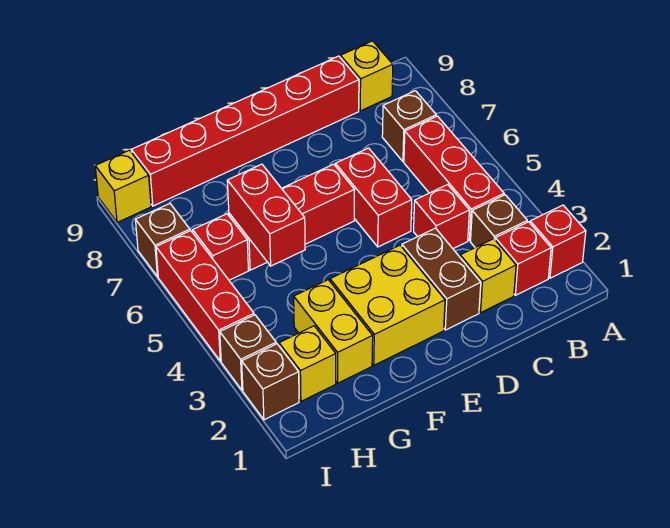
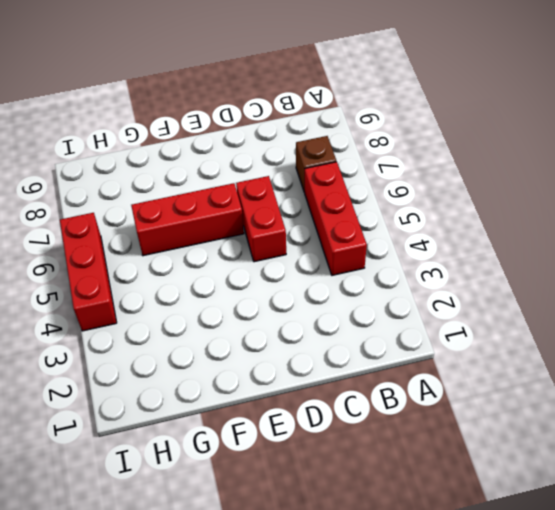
none -> red brick A2 level 1
none -> red brick B2 level 1
none -> brown brick B3 level 1

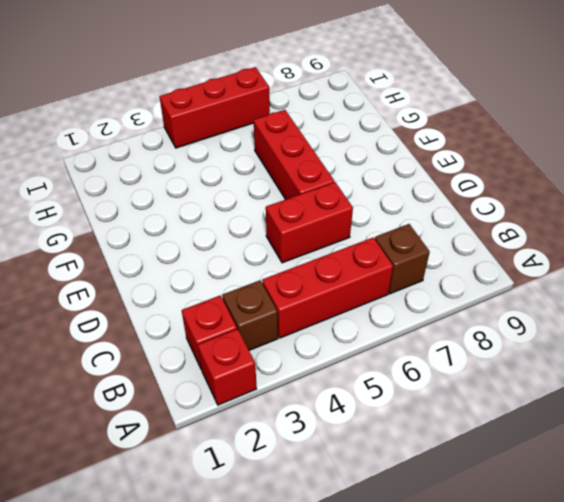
none -> yellow brick B9 level 1
none -> yellow brick C2 level 1
none -> red brick C4 level 1

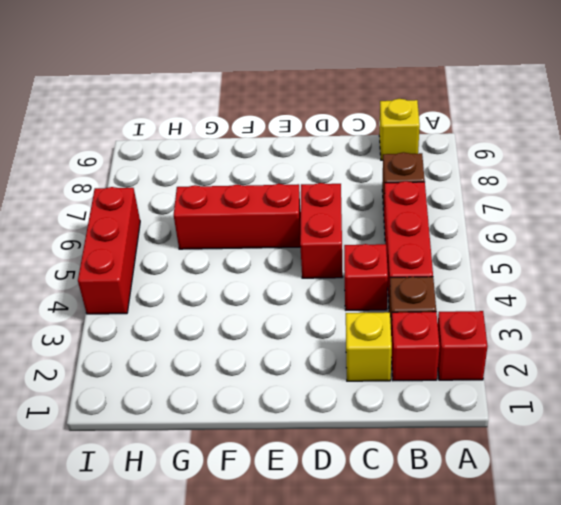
none -> red brick C9:H9 level 1
none -> brown brick D2:D3 level 1
none -> yellow brick E2:F3 level 1

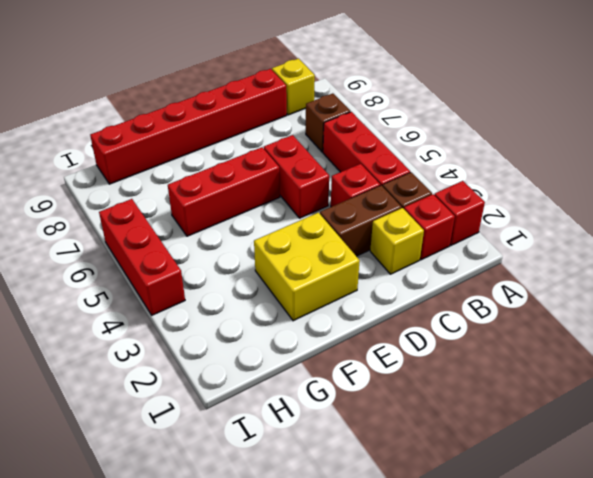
brown brick C3:D3 level 1 -> brown brick D2:D3 level 1
none -> yellow brick G2:G3 level 1
none -> yellow brick H2 level 1
none -> red brick H6 level 1

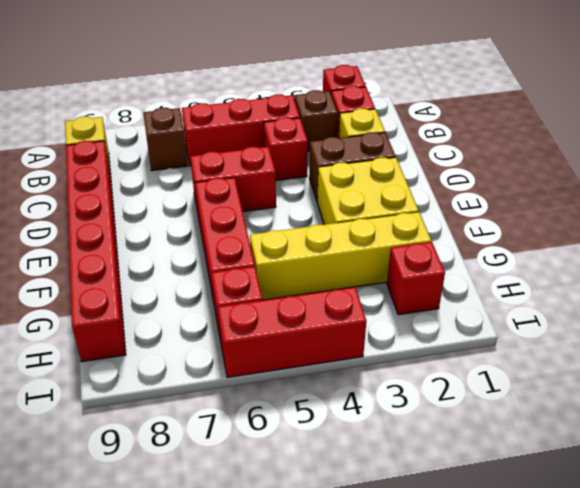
yellow brick G2:G5 level 1 -> yellow brick G2:G3 level 1
red brick H2 level 1 -> yellow brick H2 level 1
none -> brown brick I2 level 1
none -> brown brick I3 level 1
none -> brown brick I7 level 1

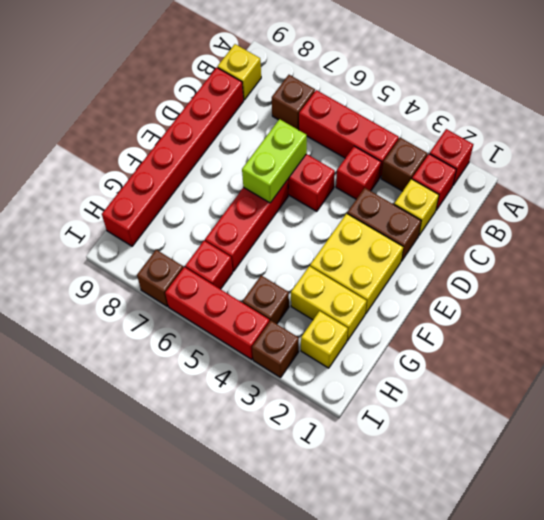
lime brick D6:E6 level 2 -> none
brown brick H4 level 1 -> brown brick I2 level 1
none -> yellow brick I9 level 1
none -> red brick G5:G6 level 2

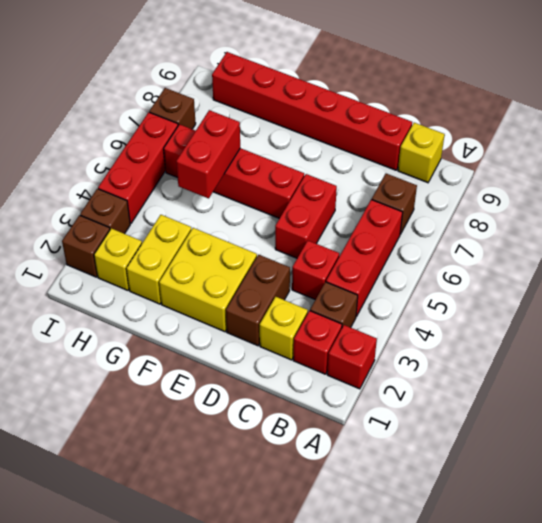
none -> yellow brick I9 level 1

